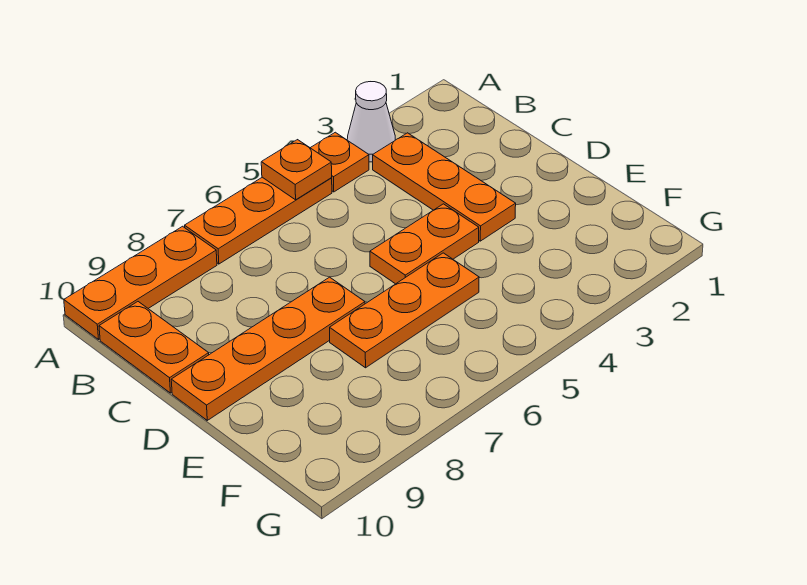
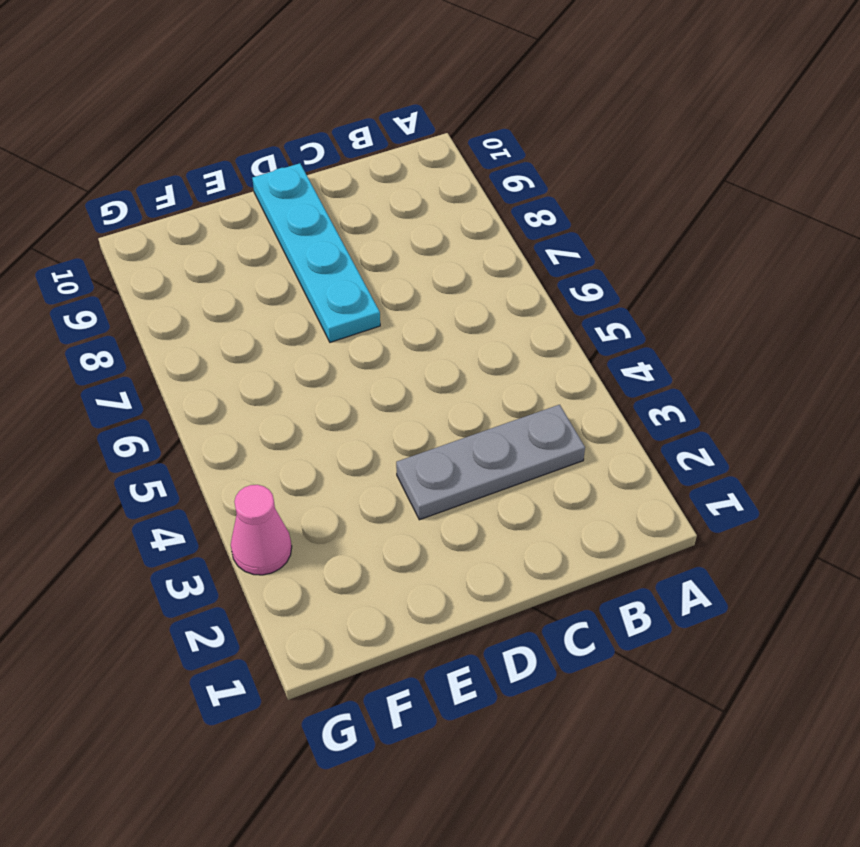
grey plate B3:D3 level 1 -> orange plate B3:D3 level 1
cyan plate D7:D10 level 1 -> orange plate D7:D10 level 1
pink cone G3 level 1 -> none
none -> white cone A3 level 1
none -> orange plate A4 level 1

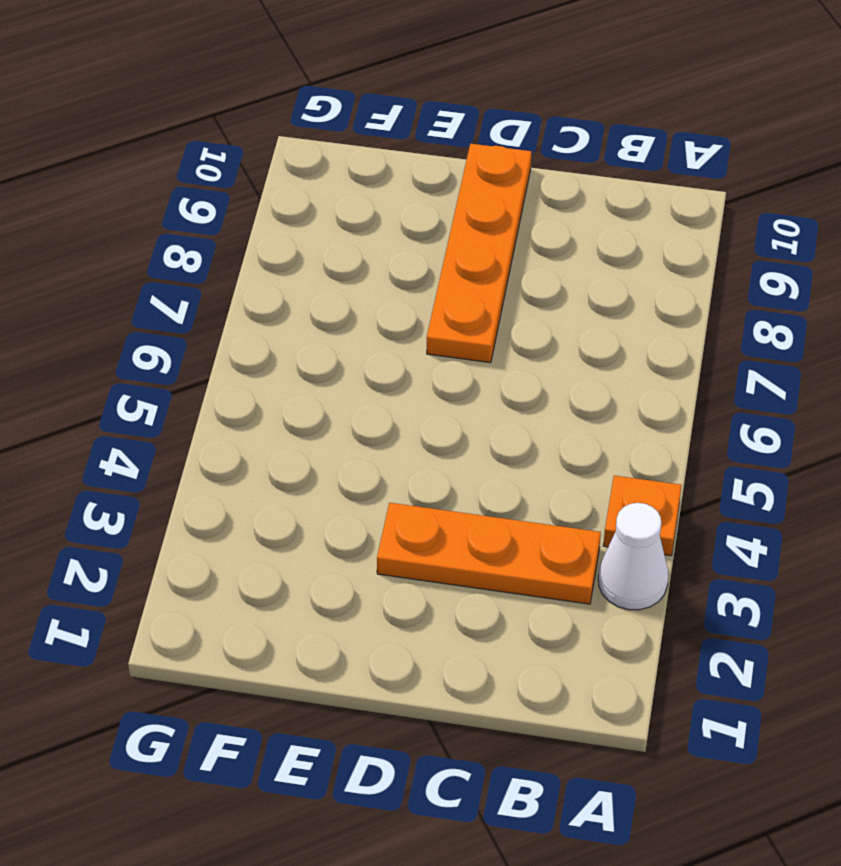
none -> orange plate A5:A7 level 1
none -> orange plate A8:A10 level 1

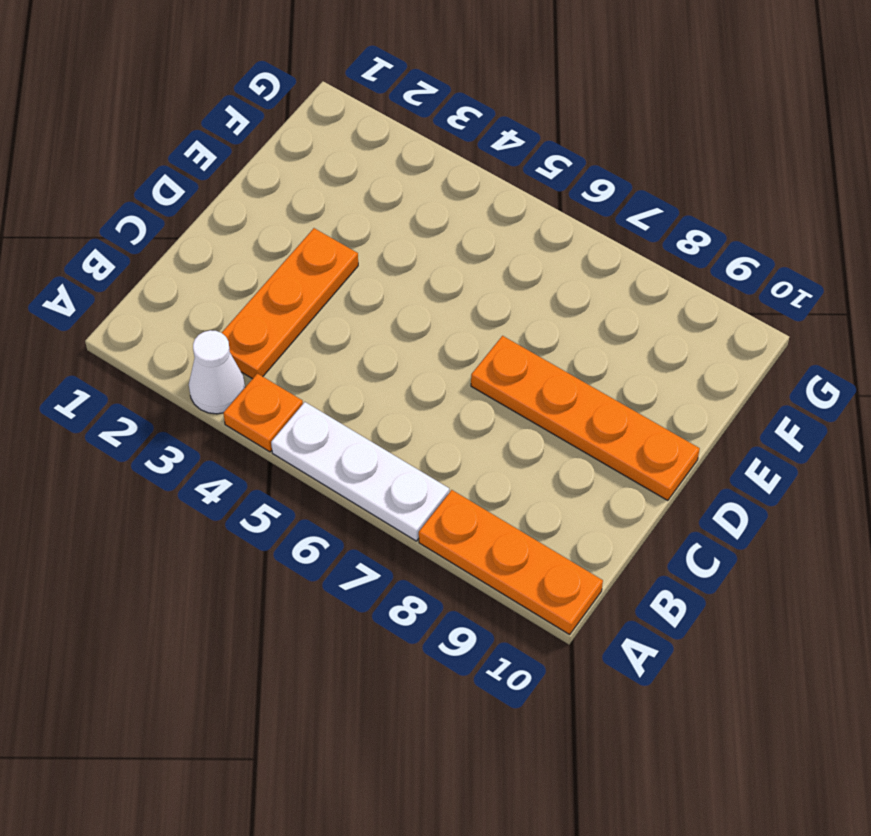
white plate A5:A7 level 1 -> orange plate A5:A7 level 1
none -> orange plate B10:C10 level 1
none -> orange plate D4:D5 level 1

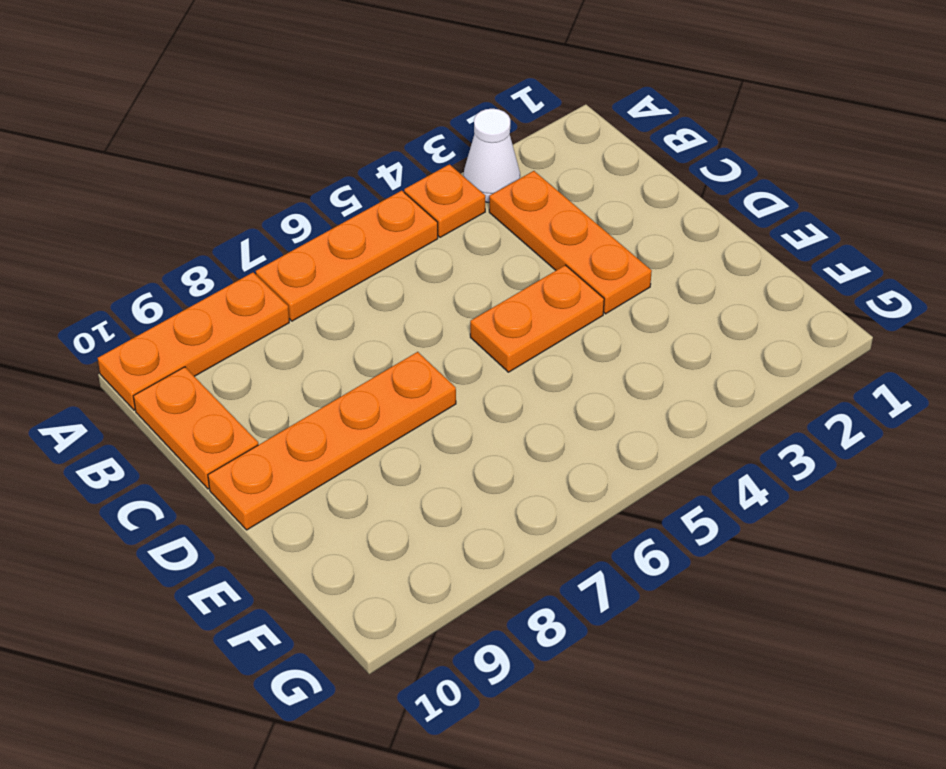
none -> orange plate E5:E7 level 1
none -> orange plate A5 level 2

